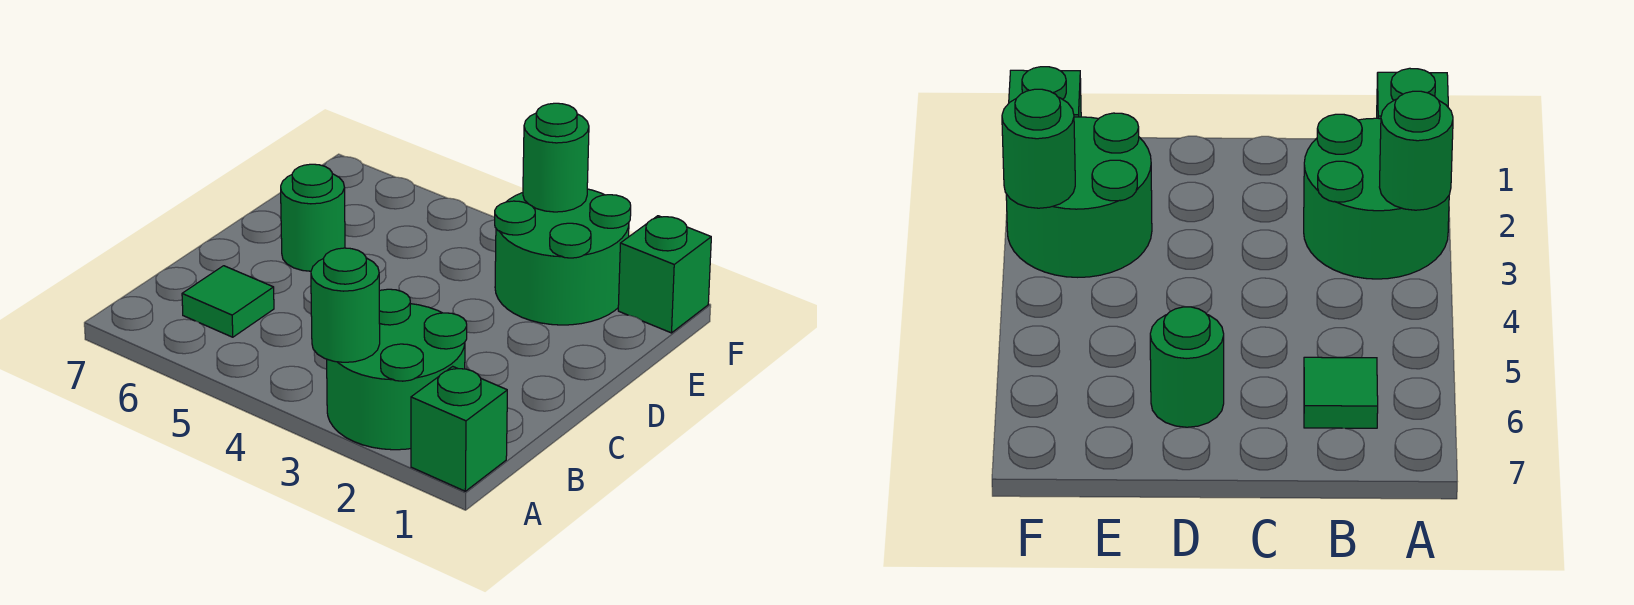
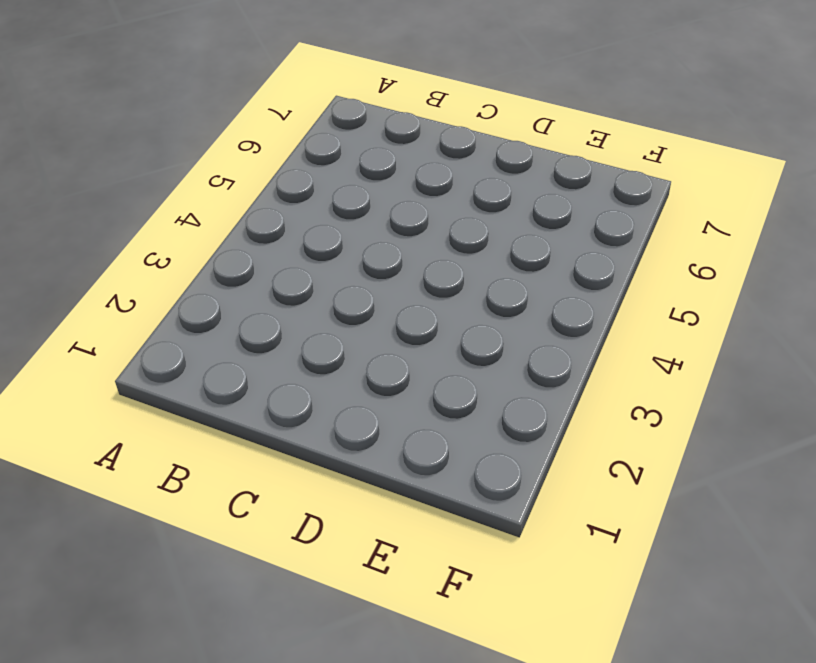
none -> green brick A1 level 1
none -> green round brick A2:B3 level 1

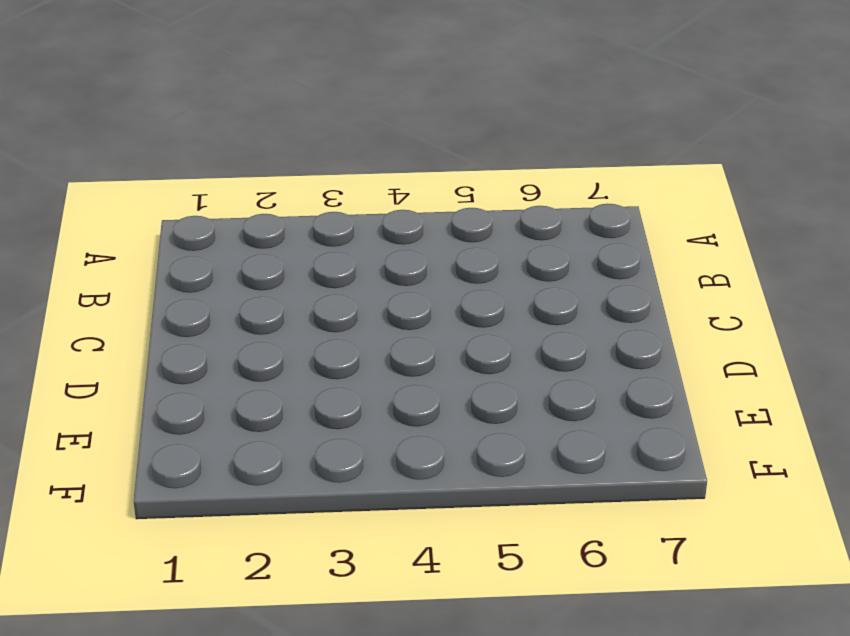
none -> green brick A1 level 1
none -> green round brick A2:B3 level 1

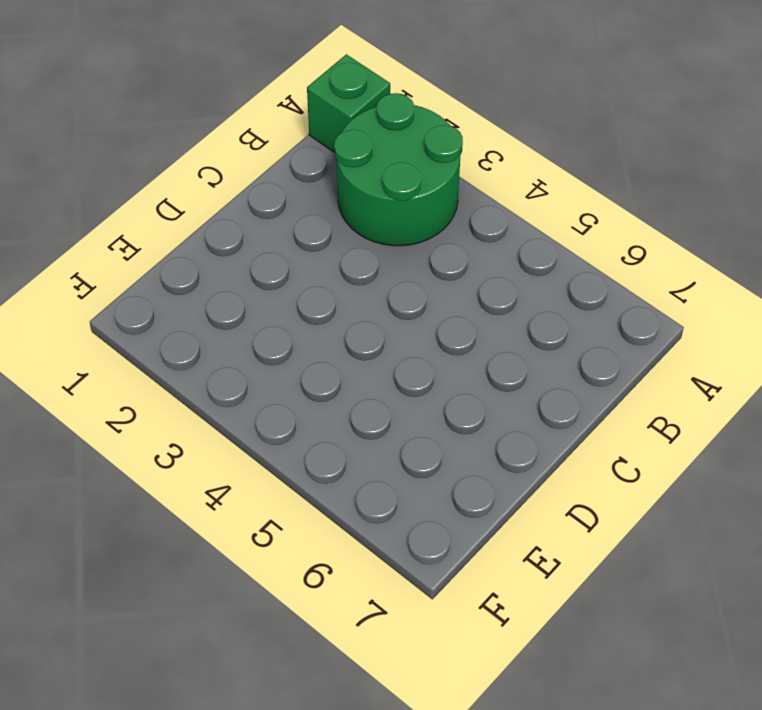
none -> green tile B6 level 1
none -> green round brick D6 level 1

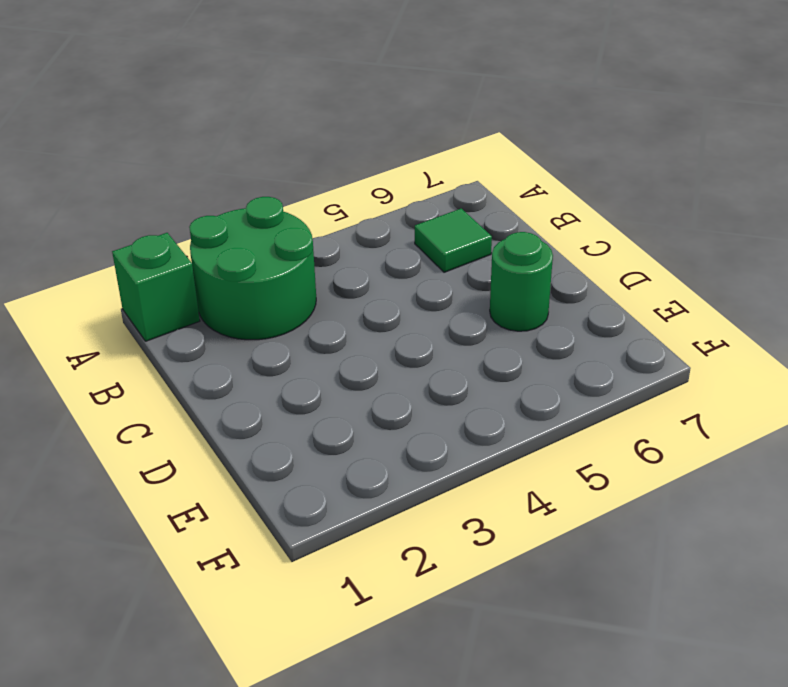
none -> green round brick E2:F3 level 1
none -> green brick F1 level 1

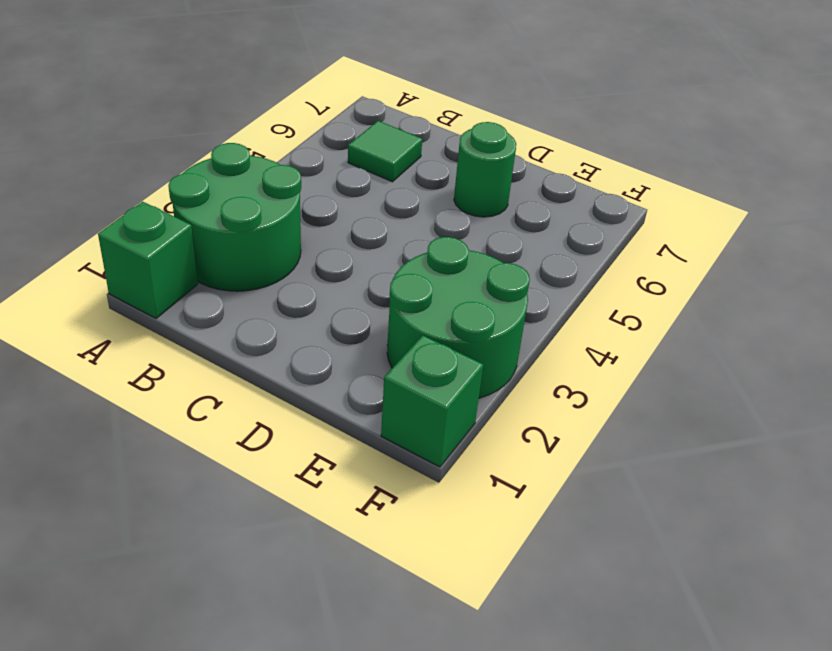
none -> green round brick A3 level 2
none -> green round brick F3 level 2

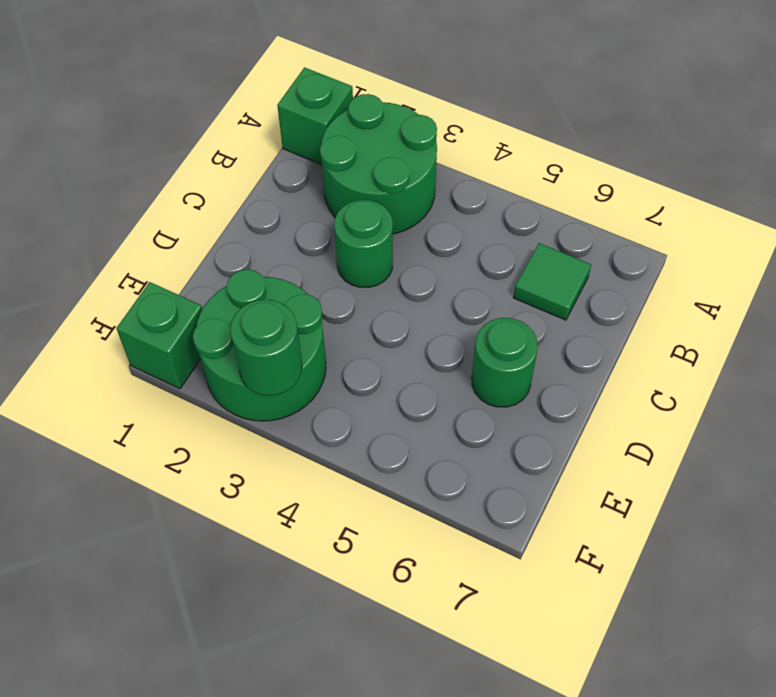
green round brick C3 level 1 -> green round brick A3 level 2

